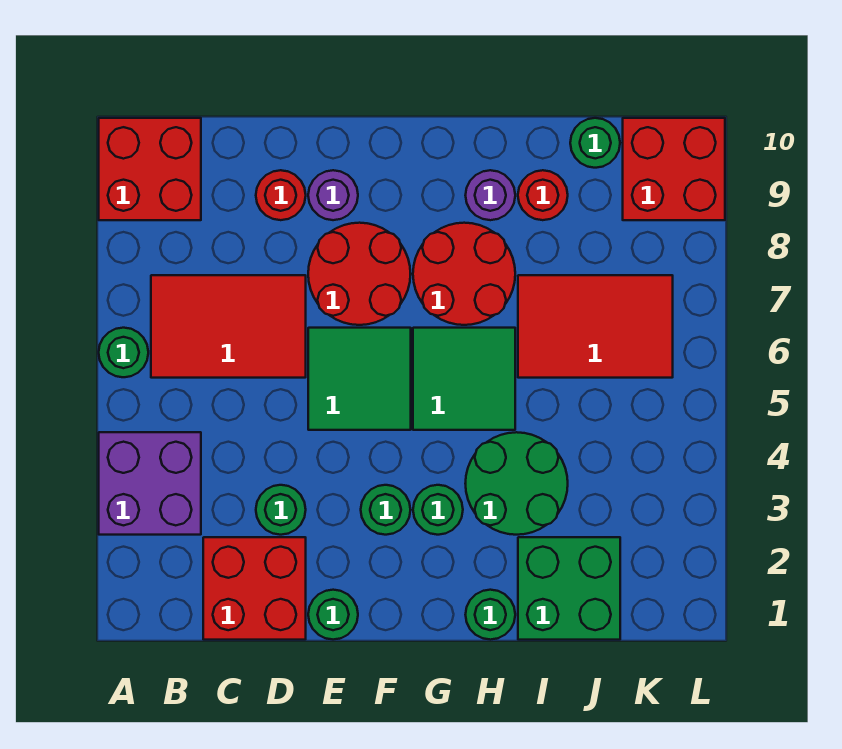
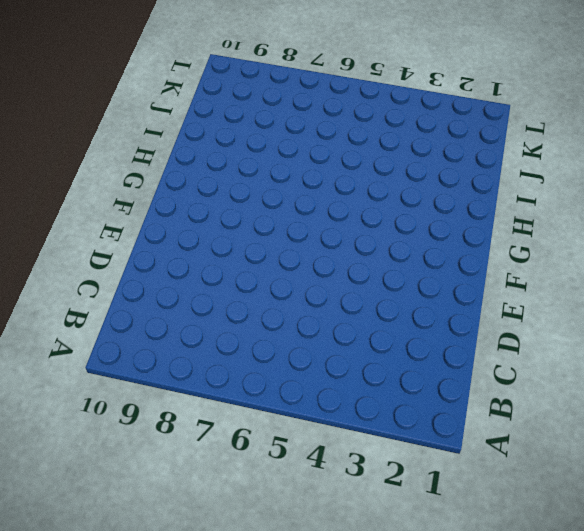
none -> purple brick A3:B4 level 1
none -> green round brick A6 level 1
none -> red brick A9:B10 level 1

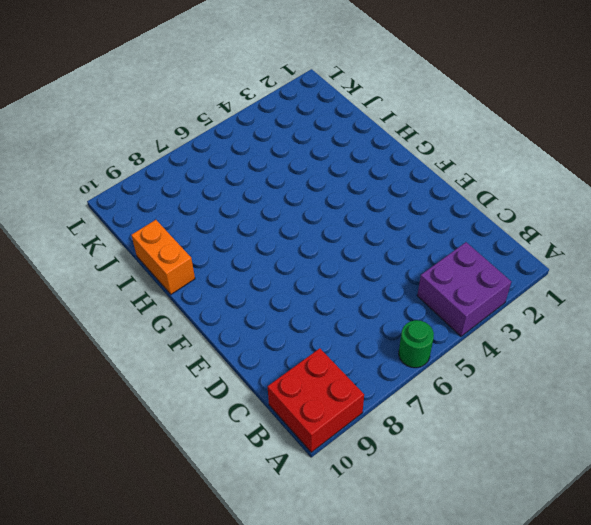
orange brick H10:I10 level 1 -> none
none -> red tile B6:D7 level 1
none -> red brick C1:D2 level 1
none -> green round brick D3 level 1

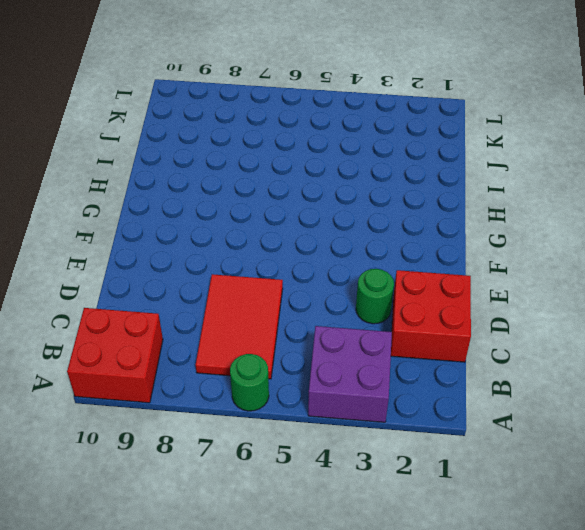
none -> red round brick D9 level 1
none -> green round brick E1 level 1
none -> green tile E5:F6 level 1

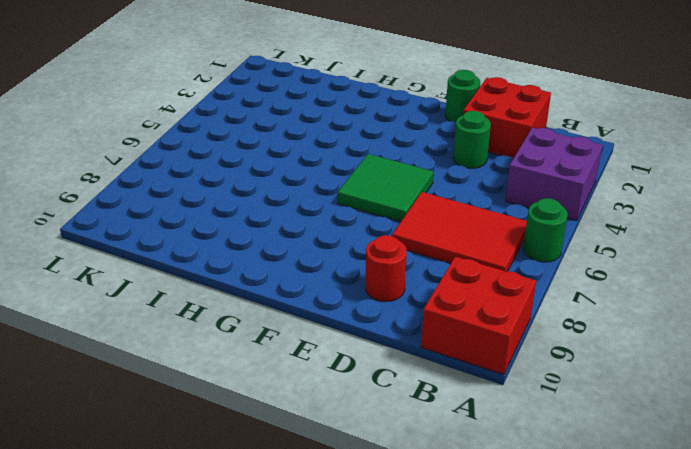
none -> red round brick E7:F8 level 1
none -> purple round brick E9 level 1
none -> green round brick F3 level 1

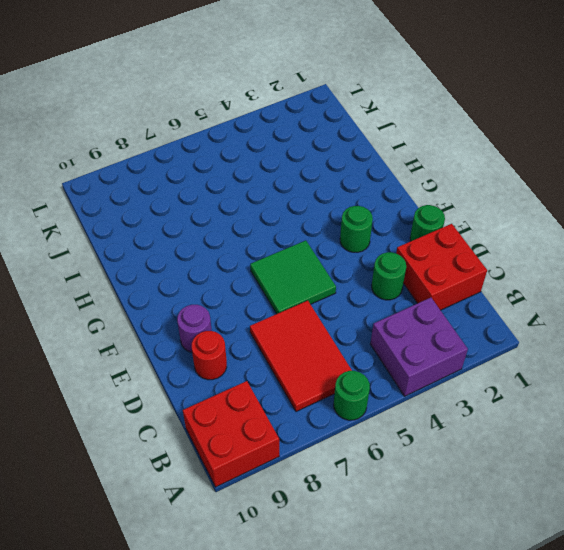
none -> red round brick E7:F8 level 1
none -> green round brick G3 level 1
none -> green tile G5:H6 level 1

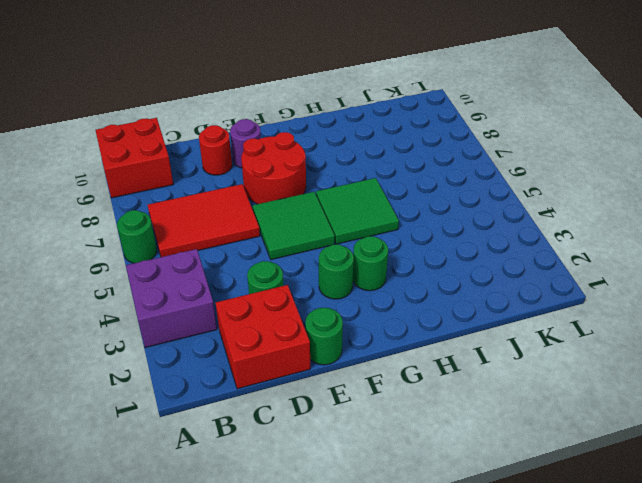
none -> red round brick G7:H8 level 1
none -> green round brick H1 level 1
none -> green round brick H3:I4 level 1

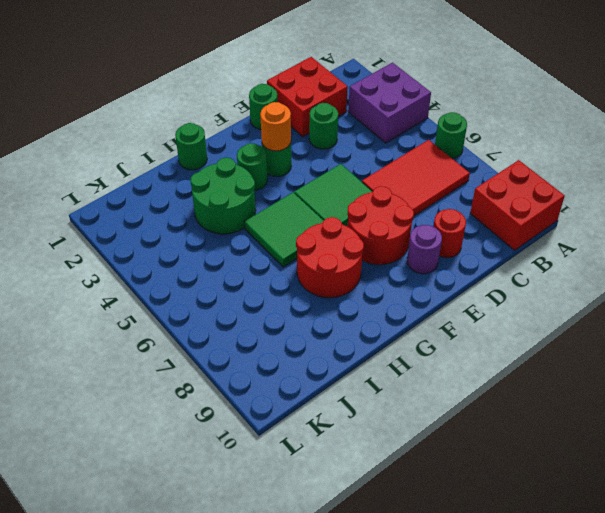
orange round brick F3 level 2 -> none
none -> purple round brick H9 level 1
none -> green brick I1:J2 level 1
none -> red tile I6:K7 level 1

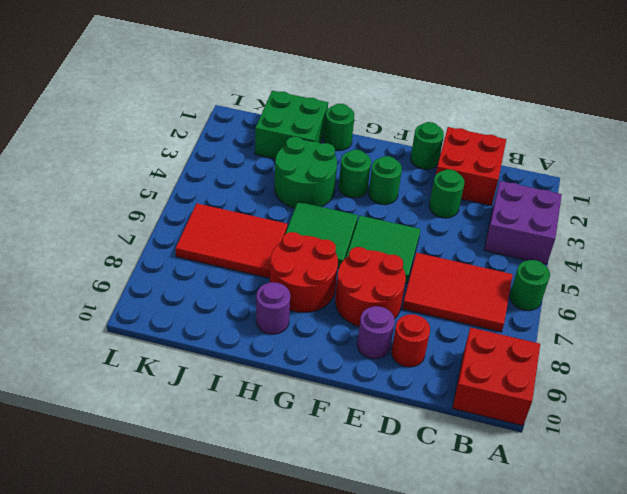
none -> red round brick I9 level 1
none -> green round brick J10 level 1
none -> red brick K9:L10 level 1

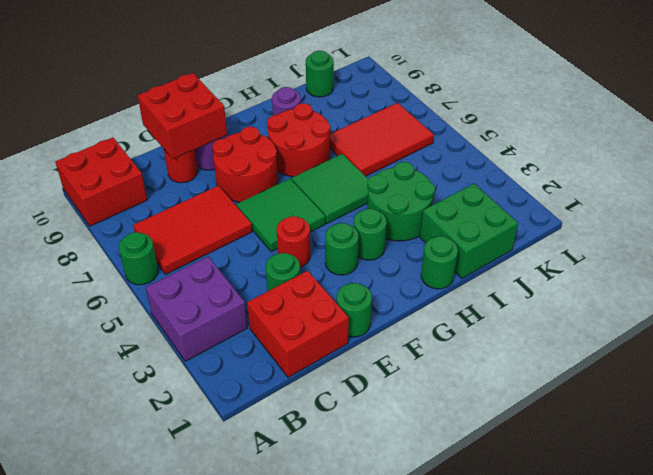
red brick D9:E10 level 2 -> red brick K9:L10 level 1
red round brick E4 level 1 -> red round brick I9 level 1

